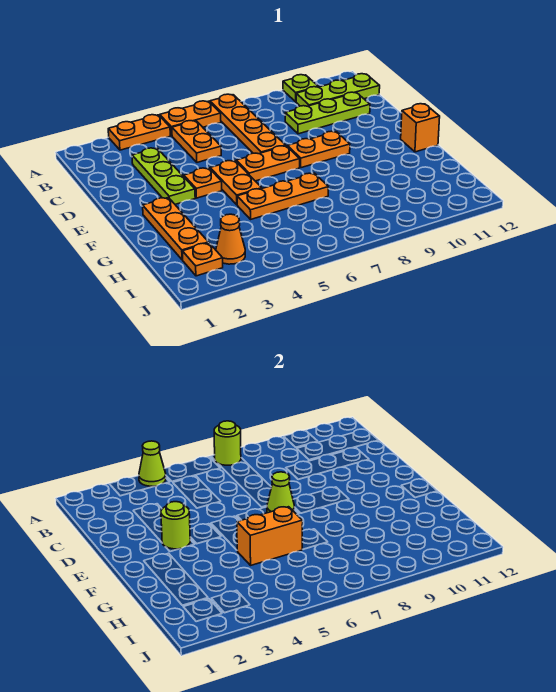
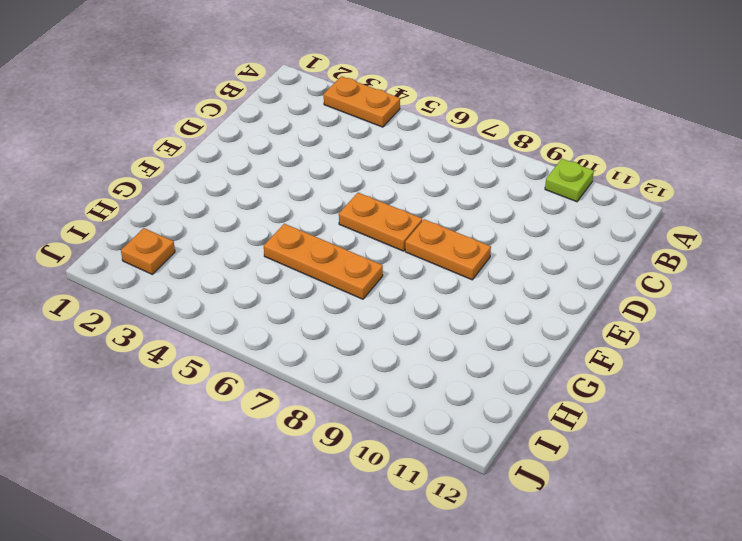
none -> orange plate A5:A6 level 1
none -> orange plate A7:D7 level 1
none -> orange plate B5:C5 level 1

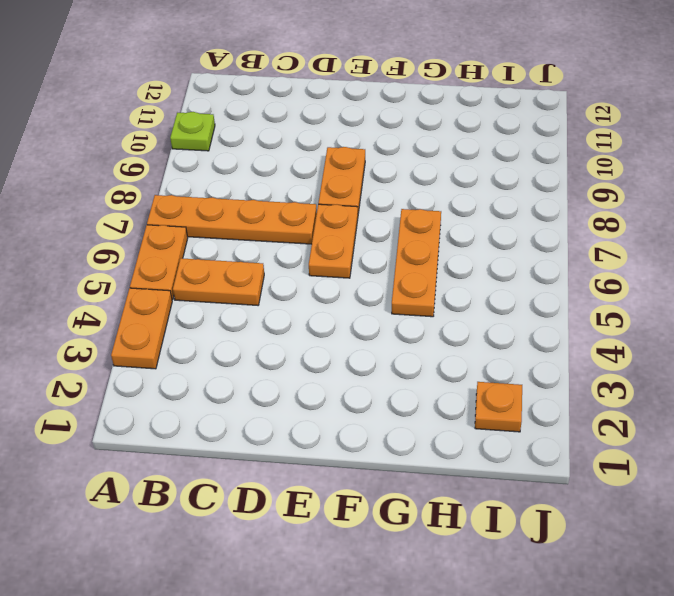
none -> lime plate B10:B12 level 1
none -> lime plate C3:E3 level 1
none -> lime plate C9:C11 level 1

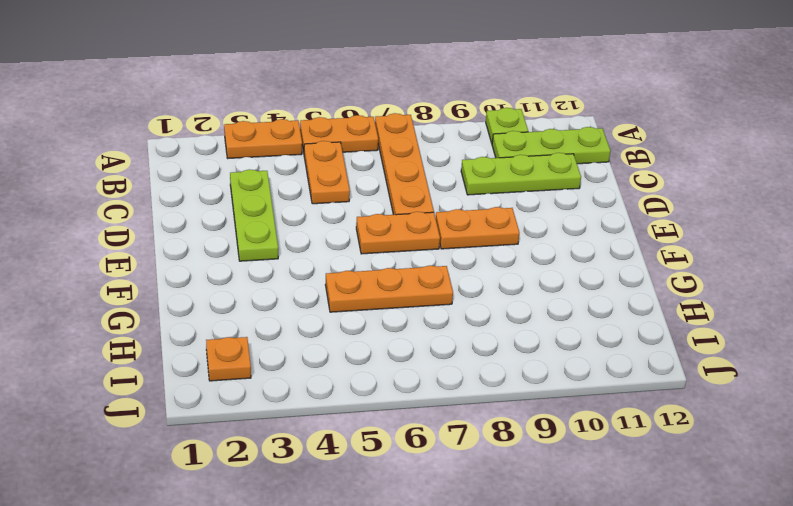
none -> orange plate E4 level 1
none -> orange plate E5:F5 level 1
none -> orange plate F2:H2 level 1

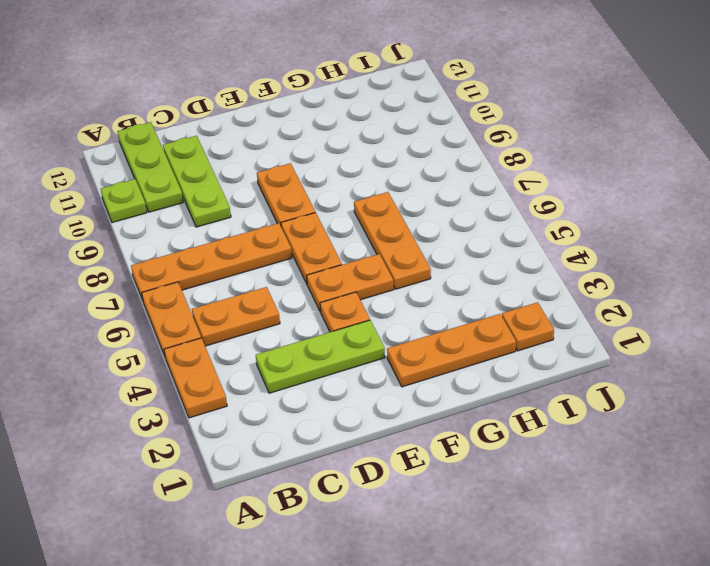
none -> orange brick F12 level 1
none -> orange cone I3 level 1
none -> lime cone A4 level 2

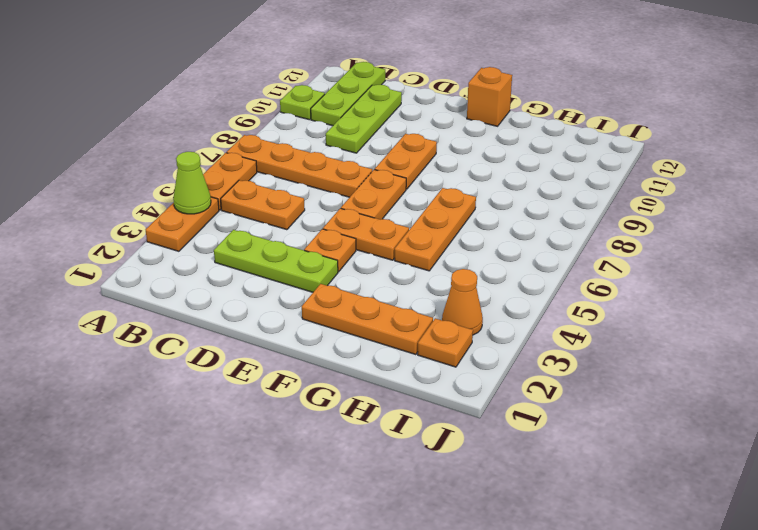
none -> lime round brick A7 level 2
none -> lime round brick E3 level 2
none -> lime cone E7 level 2

